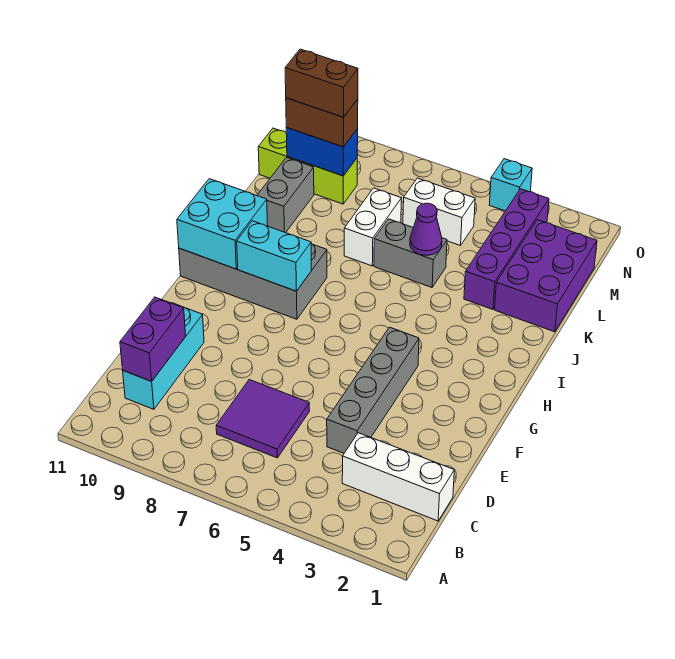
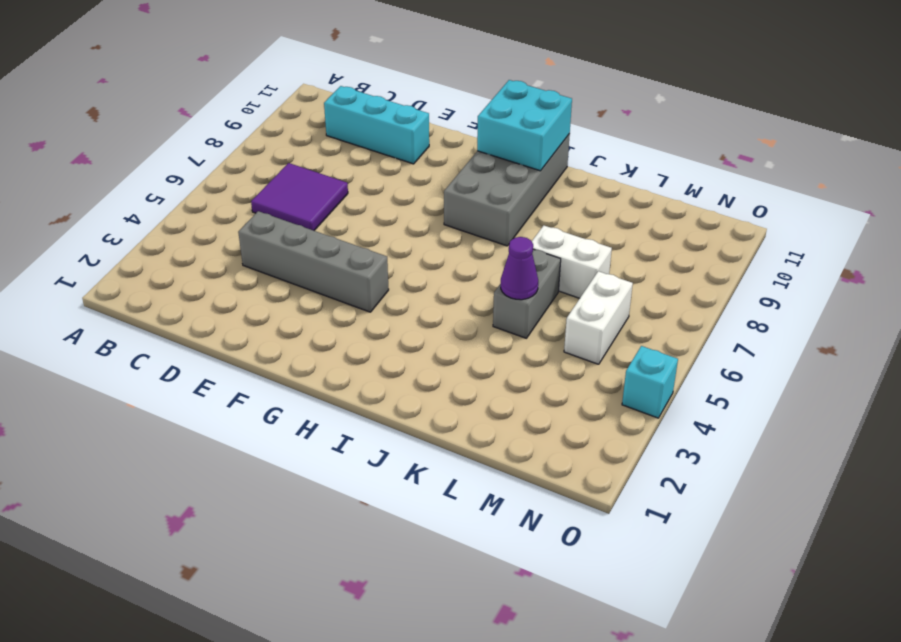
none -> white brick C1:C3 level 1
none -> purple brick K1:M2 level 1
none -> purple brick K3:N3 level 1

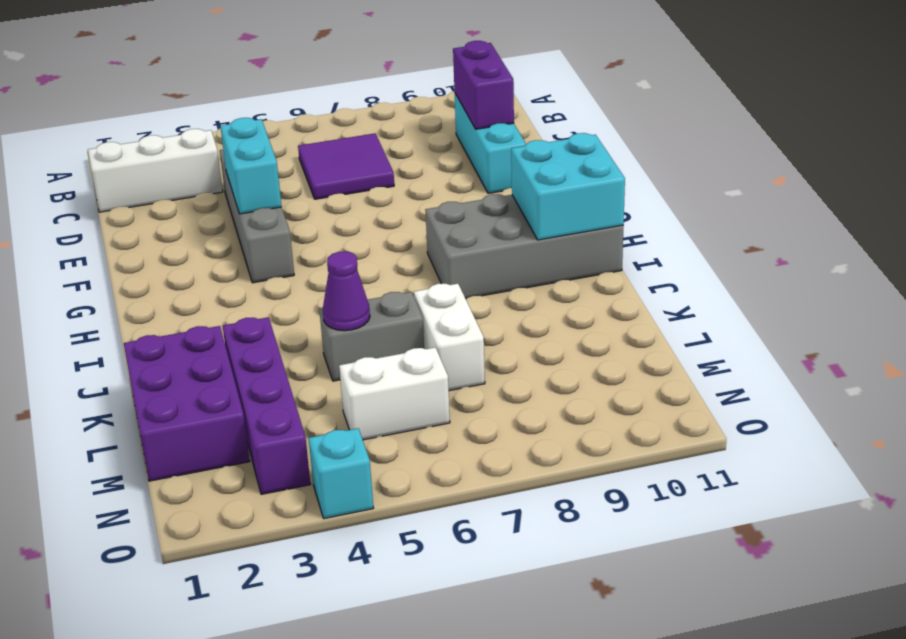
cyan brick E4:F4 level 2 -> cyan brick H8:H9 level 2
none -> grey brick K10:L10 level 1
none -> lime brick M9:M11 level 1
none -> blue brick M9:M10 level 2

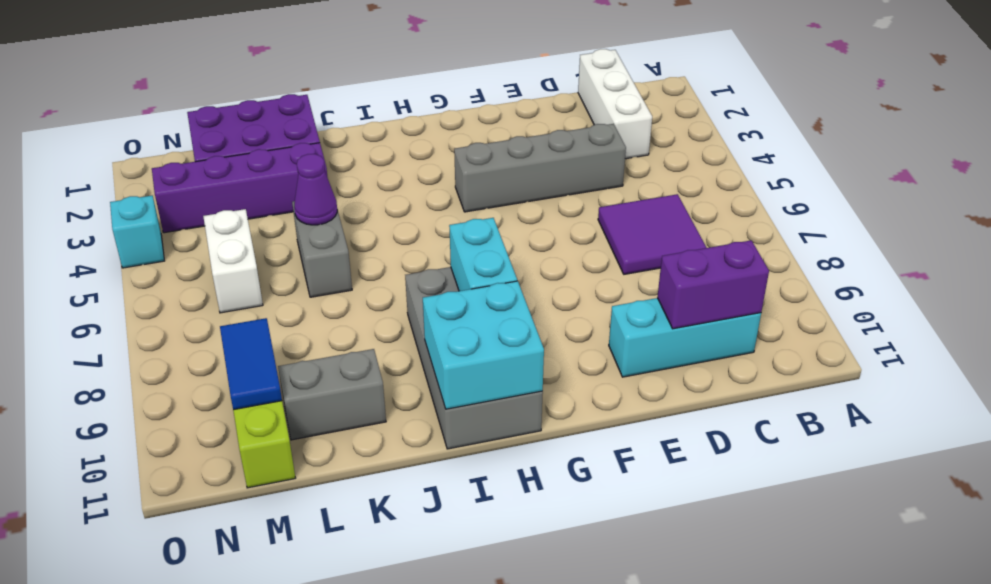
blue tile M9:M10 level 2 -> blue brick M9:M10 level 2
none -> white brick K7:L7 level 1
none -> brown brick M9:M10 level 3
none -> brown brick M9:M10 level 4

